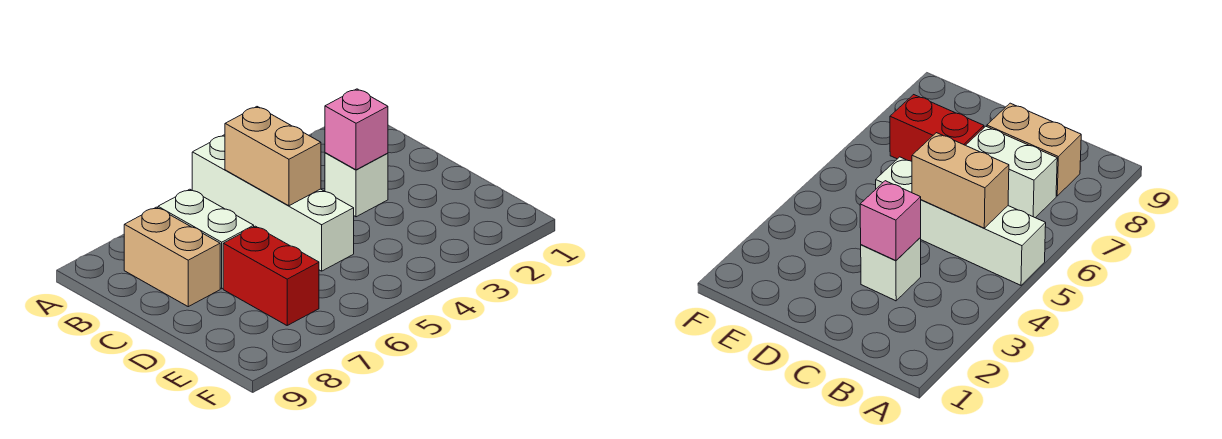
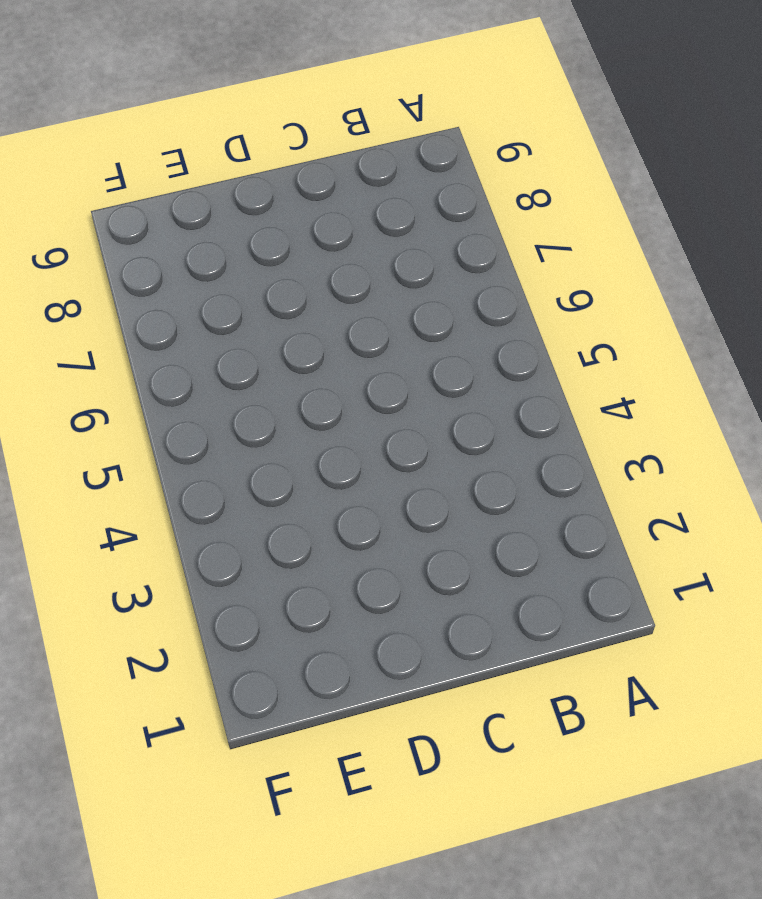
none -> white brick A5:D5 level 1
none -> white brick B7:C7 level 1

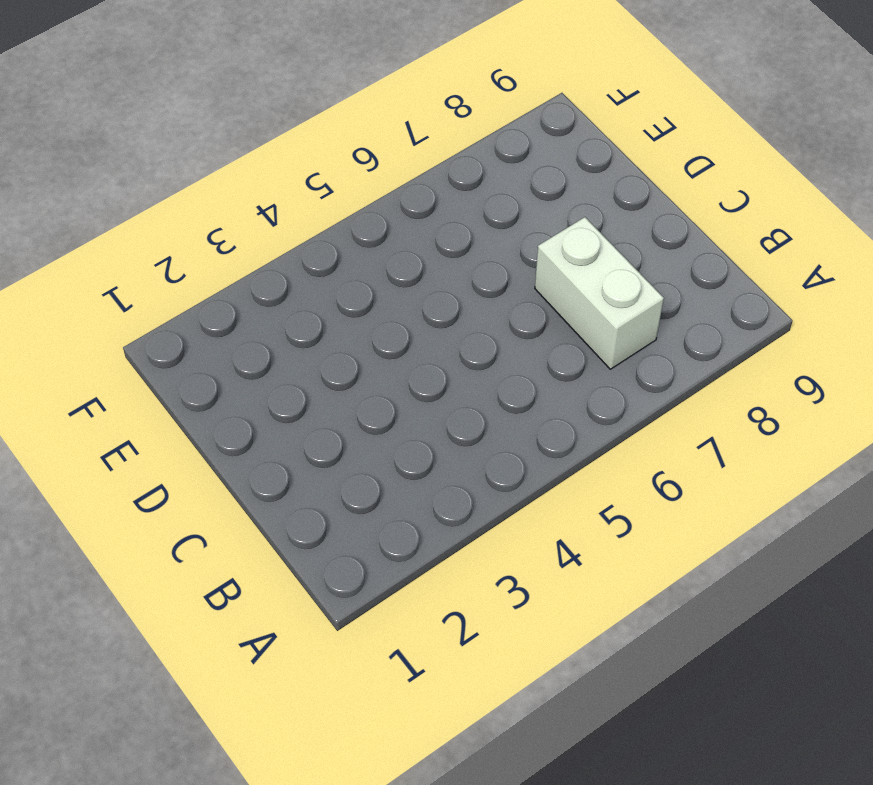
none -> white brick A5:D5 level 1
none -> tan brick B8:C8 level 1

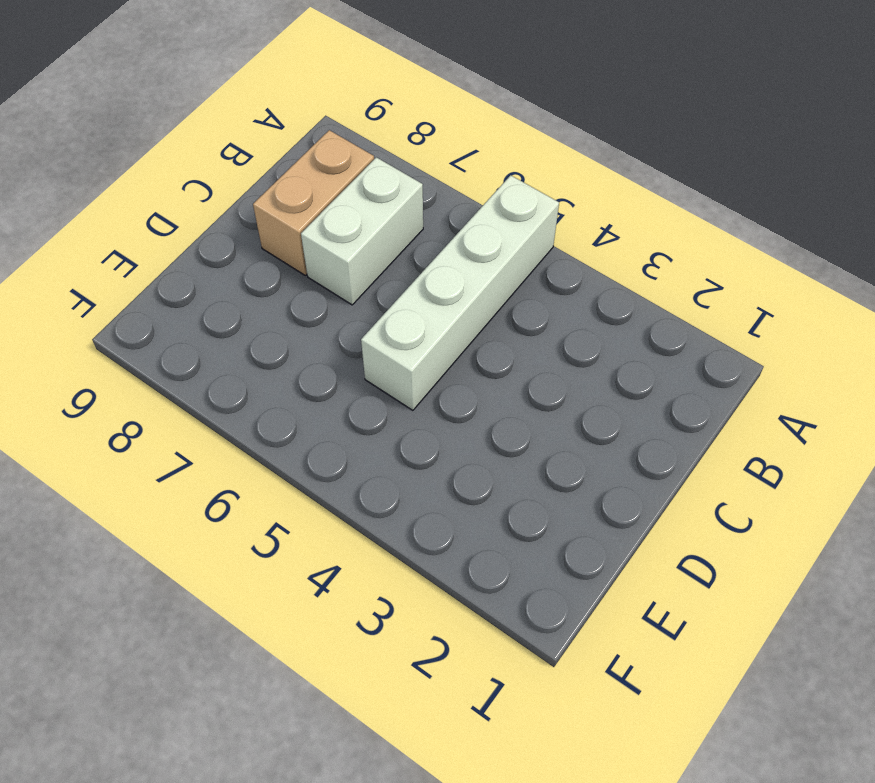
none -> white brick C3 level 1
none -> red brick D7:E7 level 1

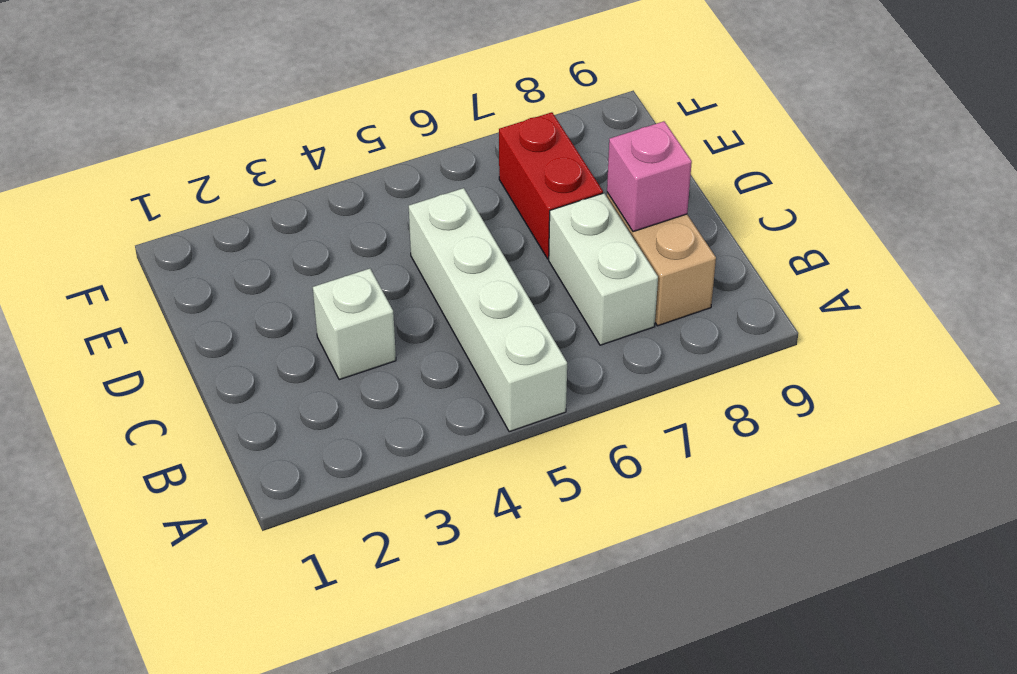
pink brick C8 level 2 -> pink brick C3 level 2
none -> tan brick B5:C5 level 2

